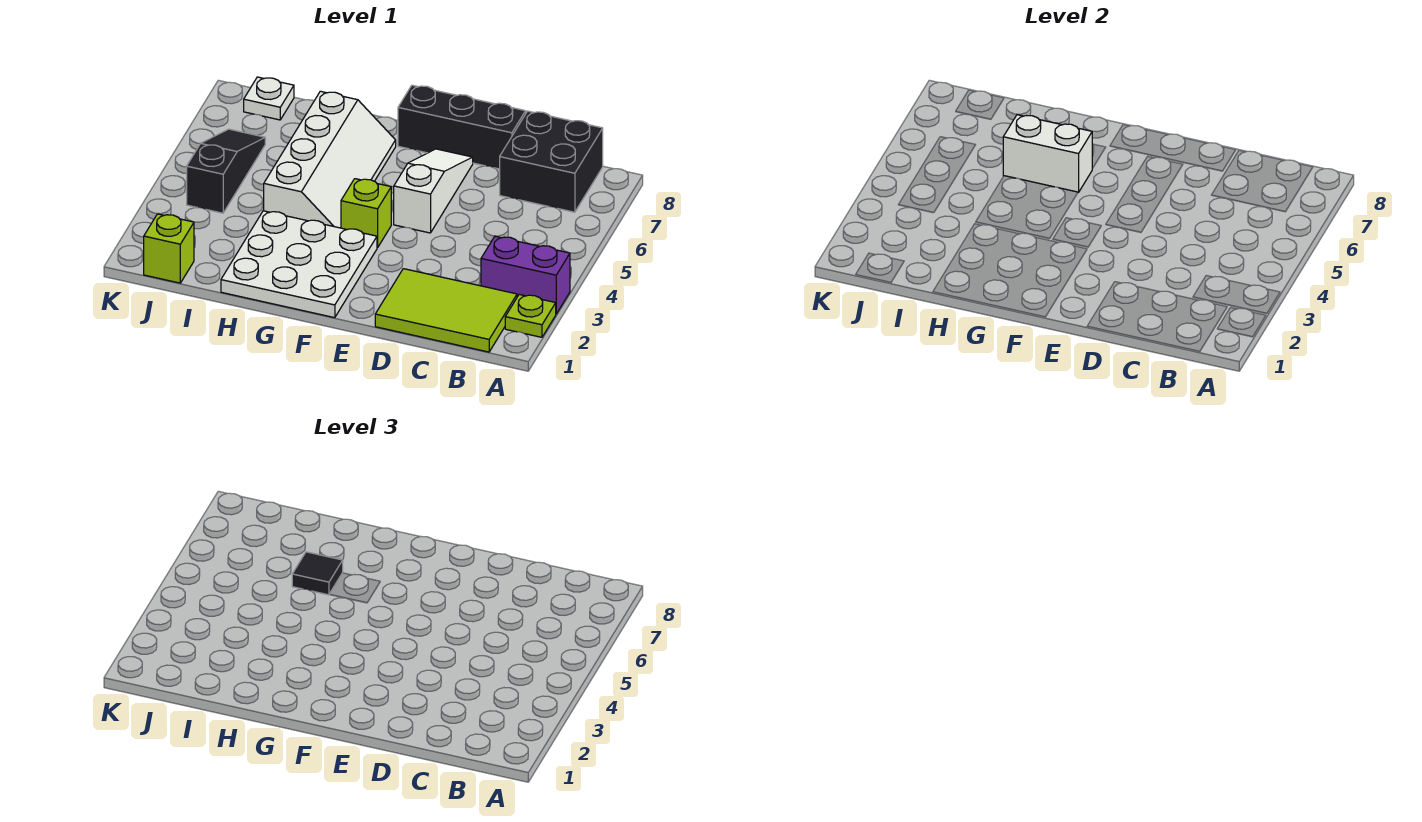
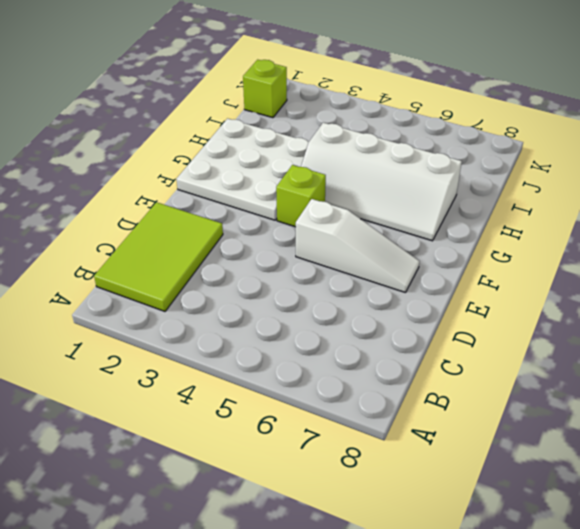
none -> lime plate A2 level 1
none -> purple brick A3:B3 level 1
none -> black brick B7:C8 level 1

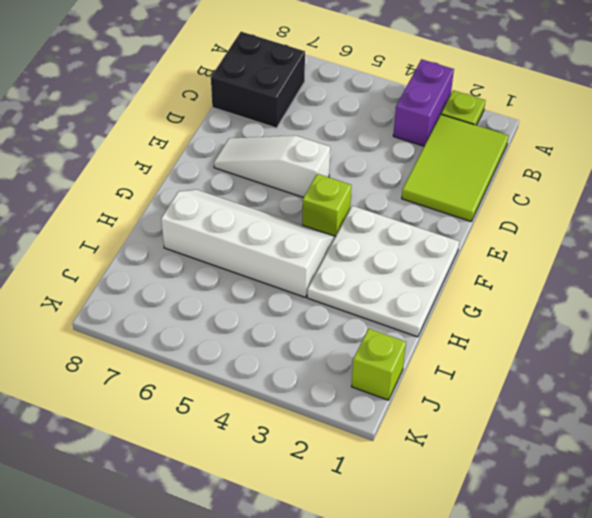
none -> black brick D8:F8 level 1
none -> black slope J4:J6 level 1 top 4
none -> white plate J8 level 1

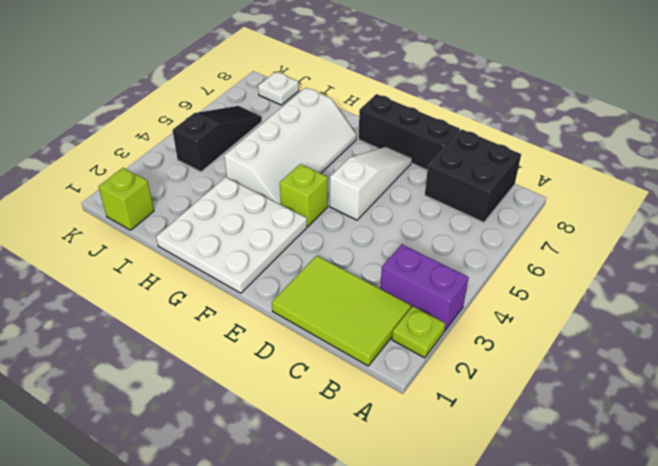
none -> white brick G6:H6 level 2
none -> black tile H6 level 3

